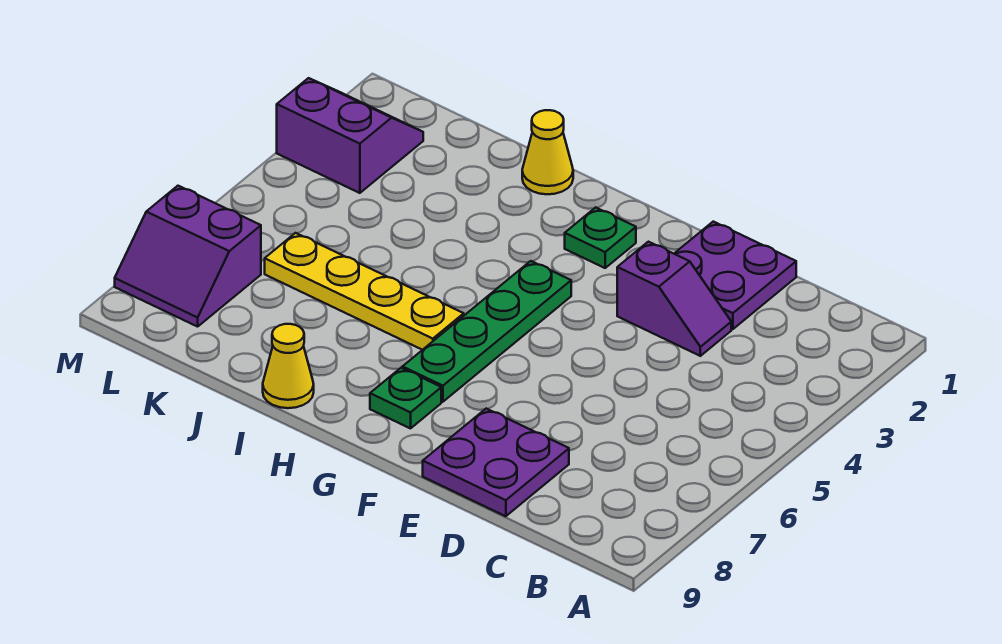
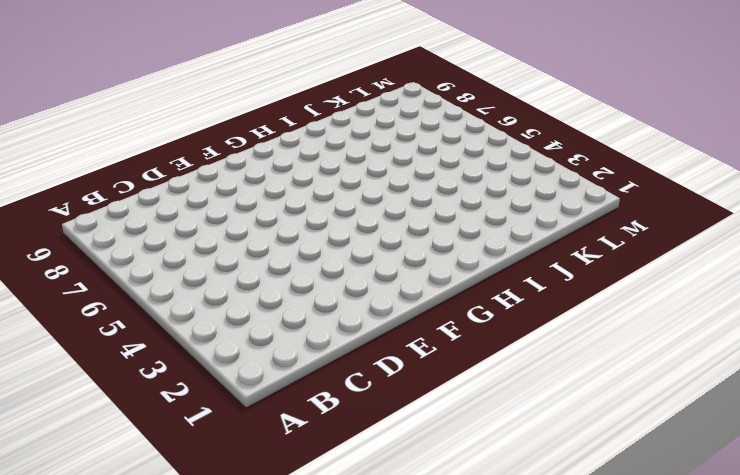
none -> purple plate D1:E2 level 1
none -> purple slope D3:E3 level 1 top E

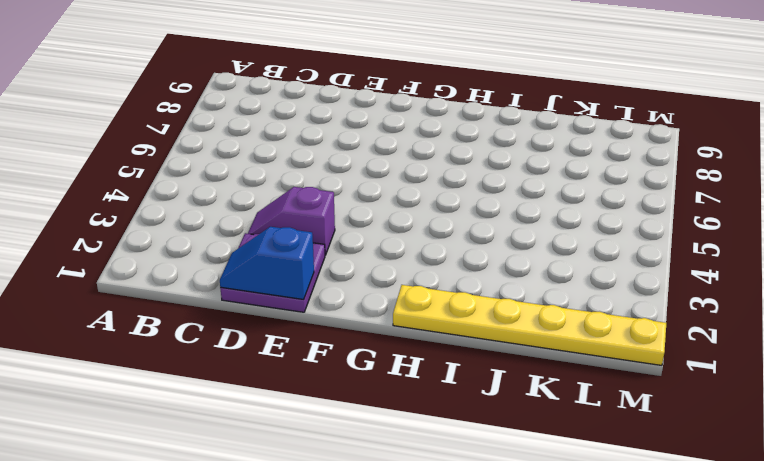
blue slope D1:E1 level 2 top E -> none
yellow plate H1:M1 level 1 -> yellow cone I1 level 1
none -> purple plate D8:E9 level 1
none -> green plate G2 level 1

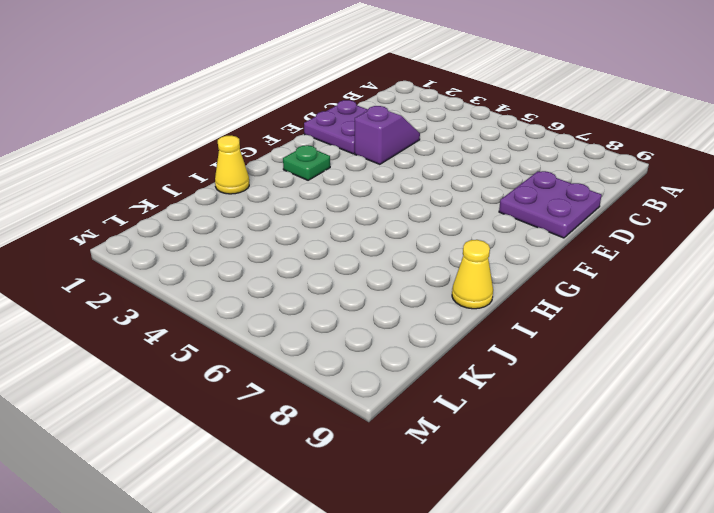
none -> green plate G4:G7 level 1
none -> green plate G8 level 1

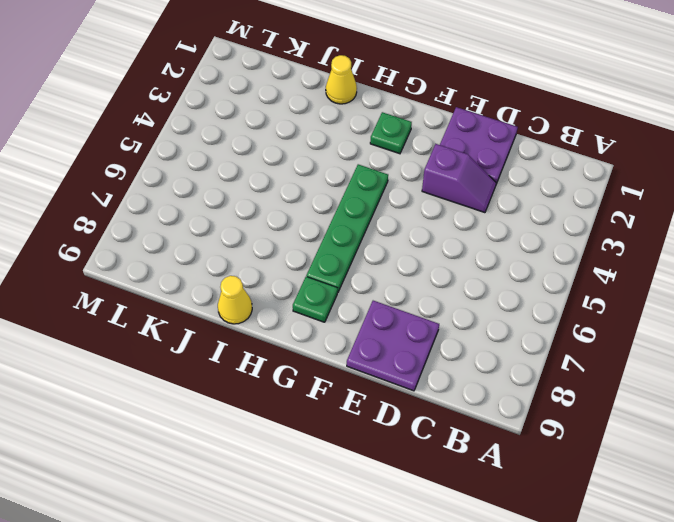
none -> yellow plate H6:K6 level 1
none -> purple slope L2:M3 level 1 top 3

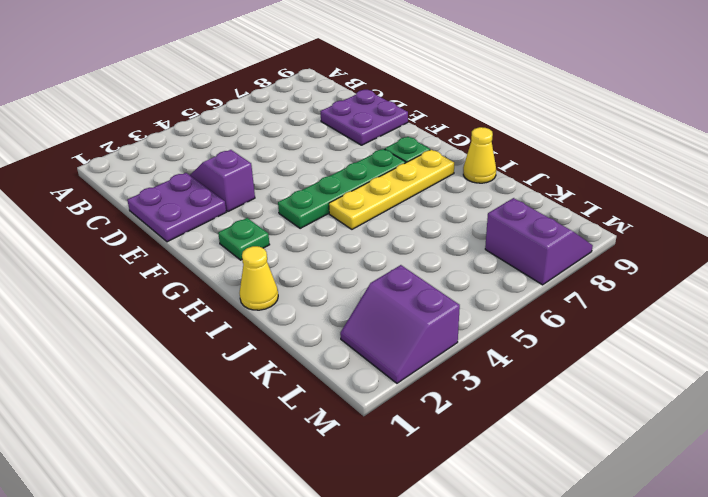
yellow plate H5:H8 level 1 -> yellow plate H6:K6 level 1

